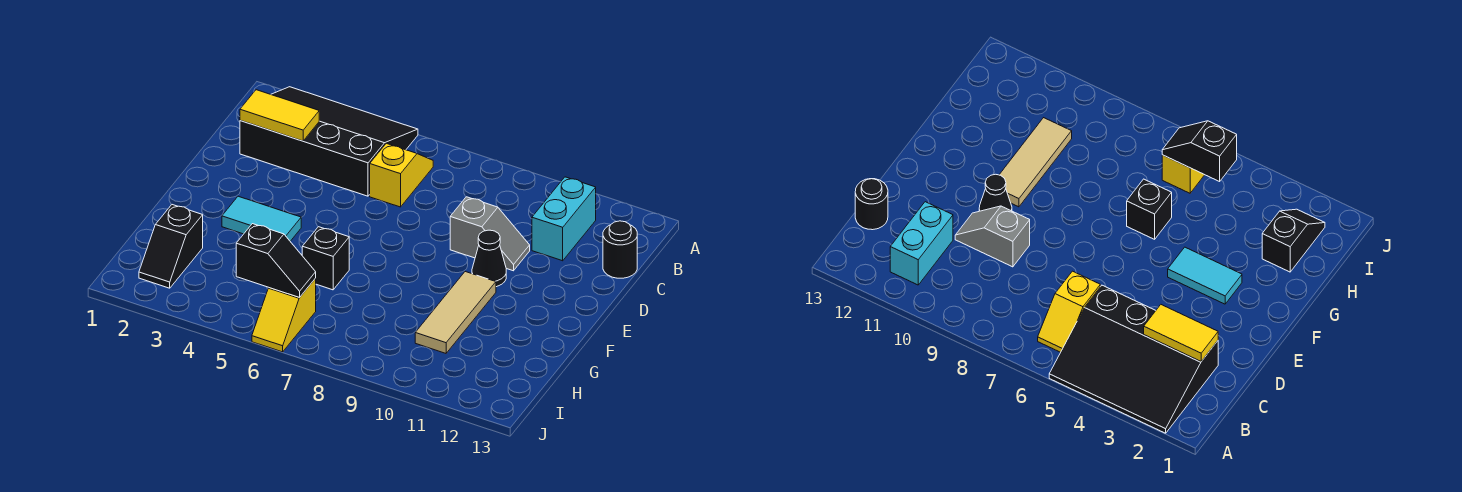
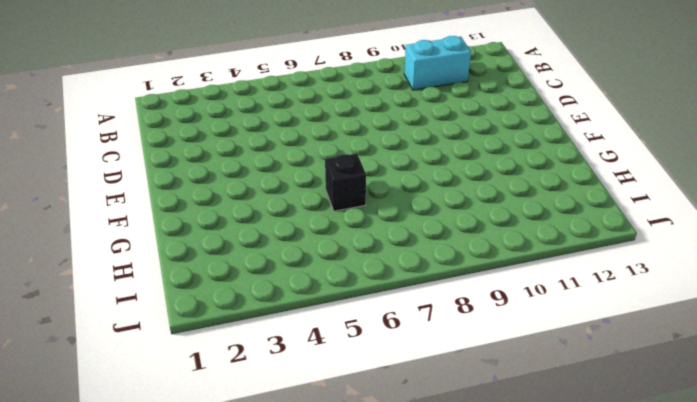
cyan brick B10:B11 level 1 -> cyan brick B11:C11 level 1
none -> black slope A2:C5 level 1 top C
none -> yellow slope B6:C6 level 1 top C
none -> black round brick C13 level 1

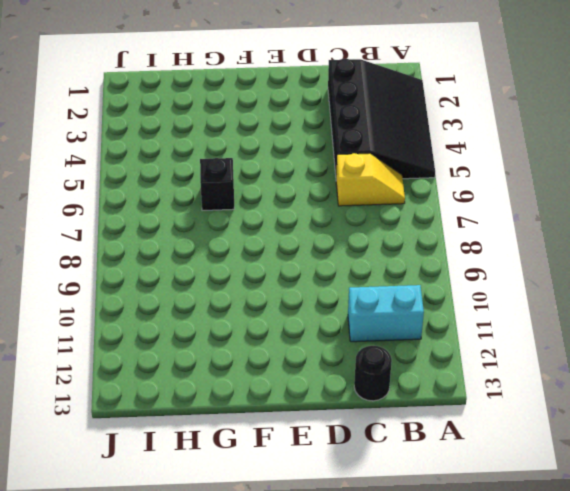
none -> grey slope D9:D10 level 1 top 9
none -> black cone E10 level 1
none -> cyan tile F3:F4 level 1

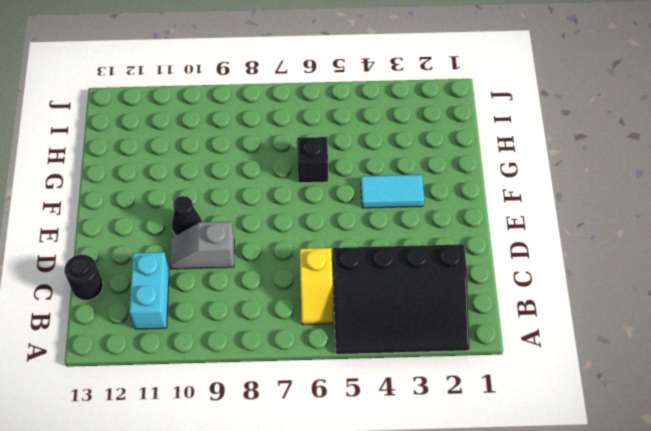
none -> tan tile F10:H10 level 1
none -> black slope H2:I2 level 1 top H
none -> yellow slope I6:J6 level 1 top I

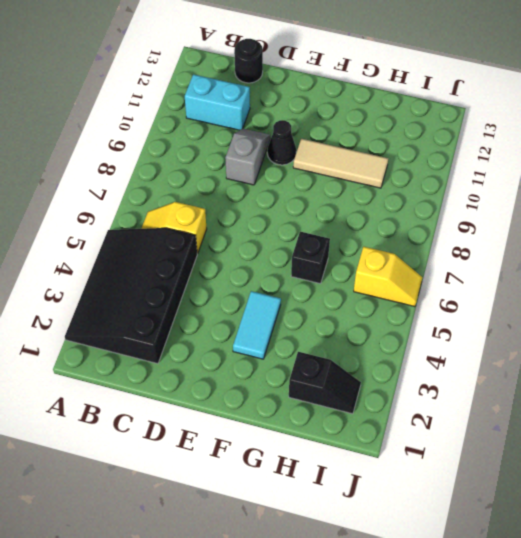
none -> yellow tile C2:C3 level 2
none -> black slope I5:I6 level 2 top 5

